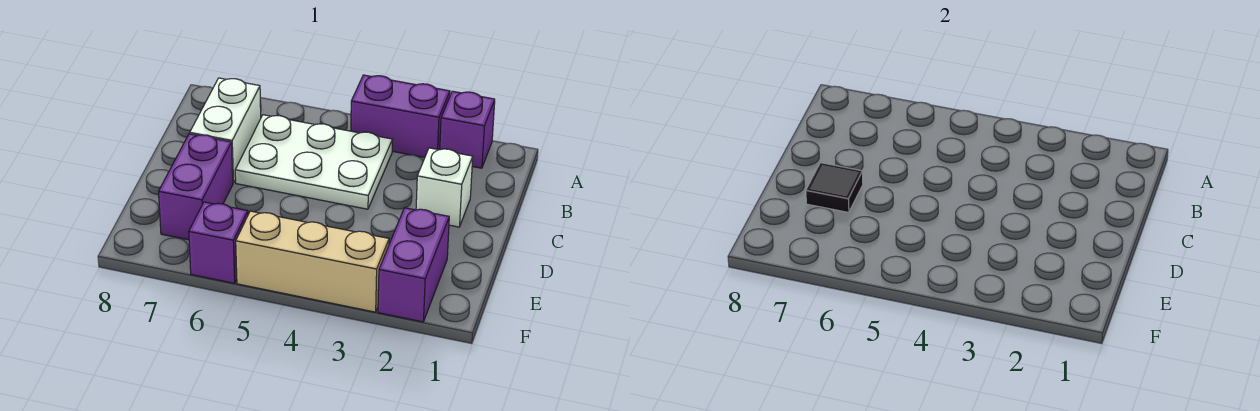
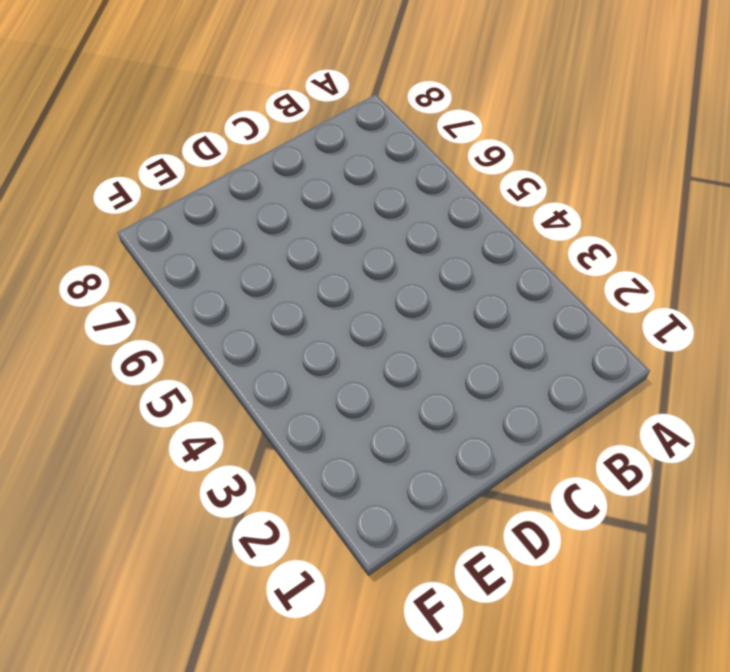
none -> purple brick A2 level 1
none -> purple brick A3:A4 level 1

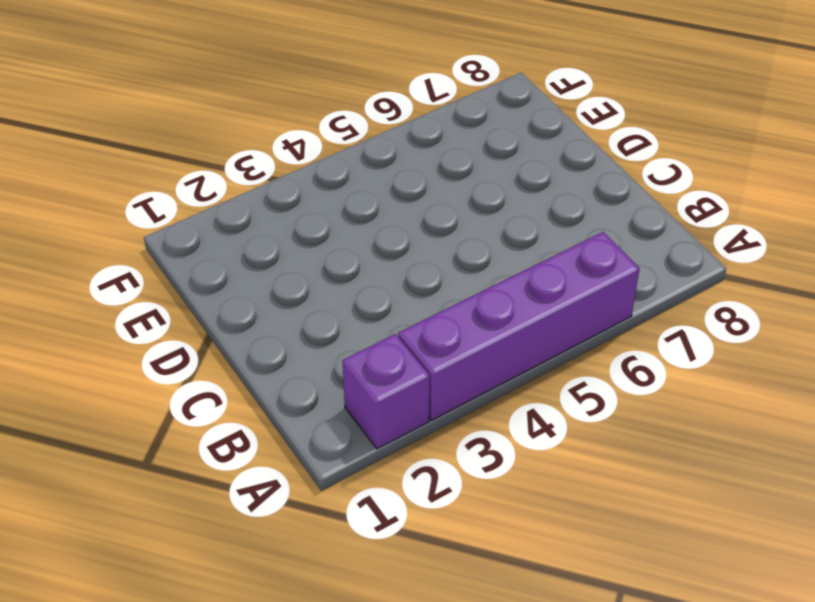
purple brick A3:A6 level 1 -> purple brick A3:A4 level 1
none -> white plate B4:C6 level 1
none -> white brick B7:C7 level 1

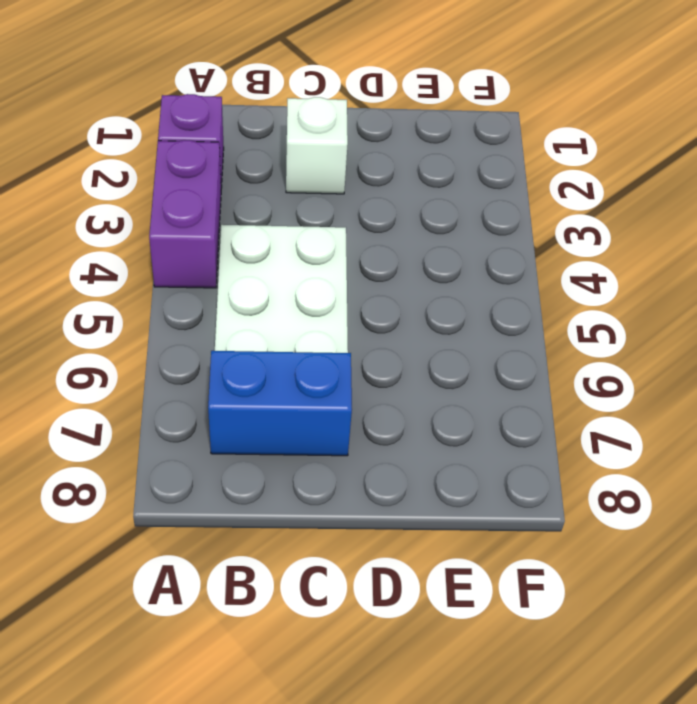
blue brick B7:C7 level 1 -> white brick B7:C7 level 1
none -> purple brick D7:E7 level 1
none -> purple brick E2:F2 level 1

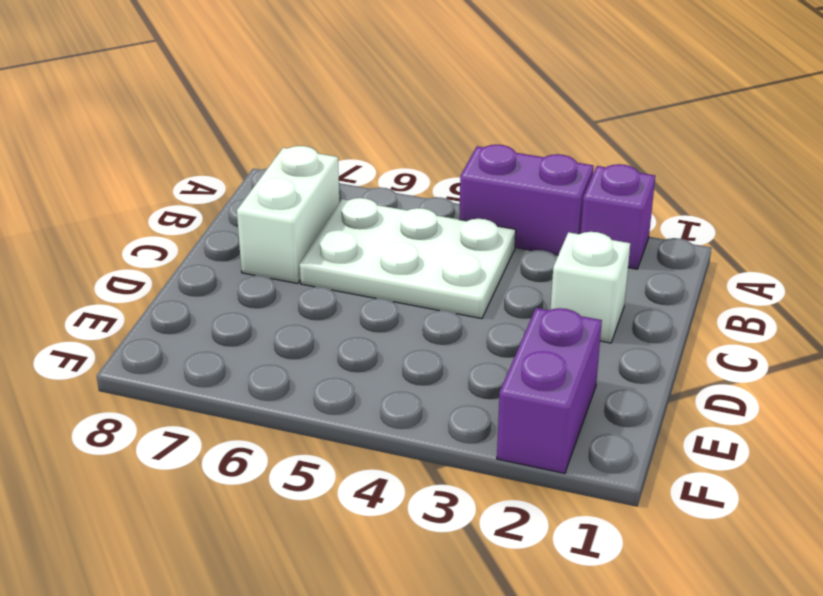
none -> purple brick D7:E7 level 1
none -> tan brick F3:F5 level 1

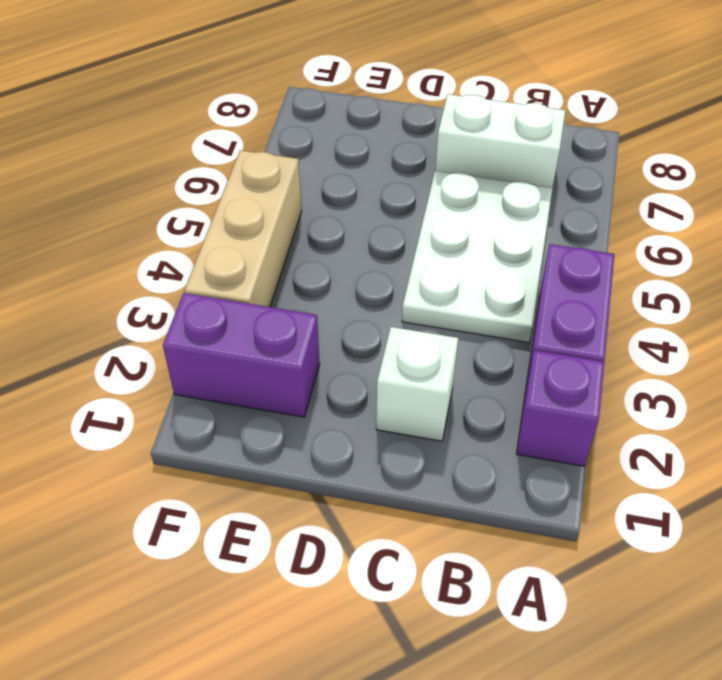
none -> purple brick D7:E7 level 1
none -> purple brick F6 level 1

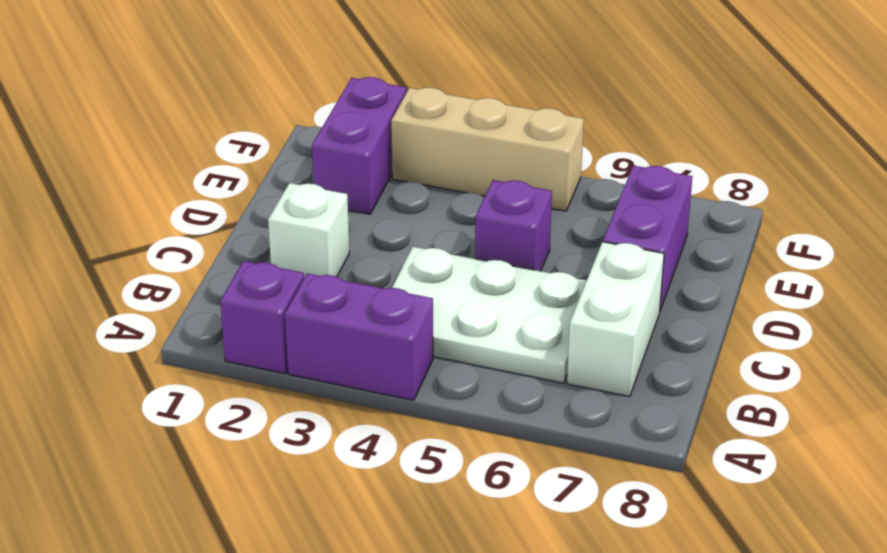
purple brick D5 level 1 -> purple brick F6 level 1
none -> black tile D7 level 2

